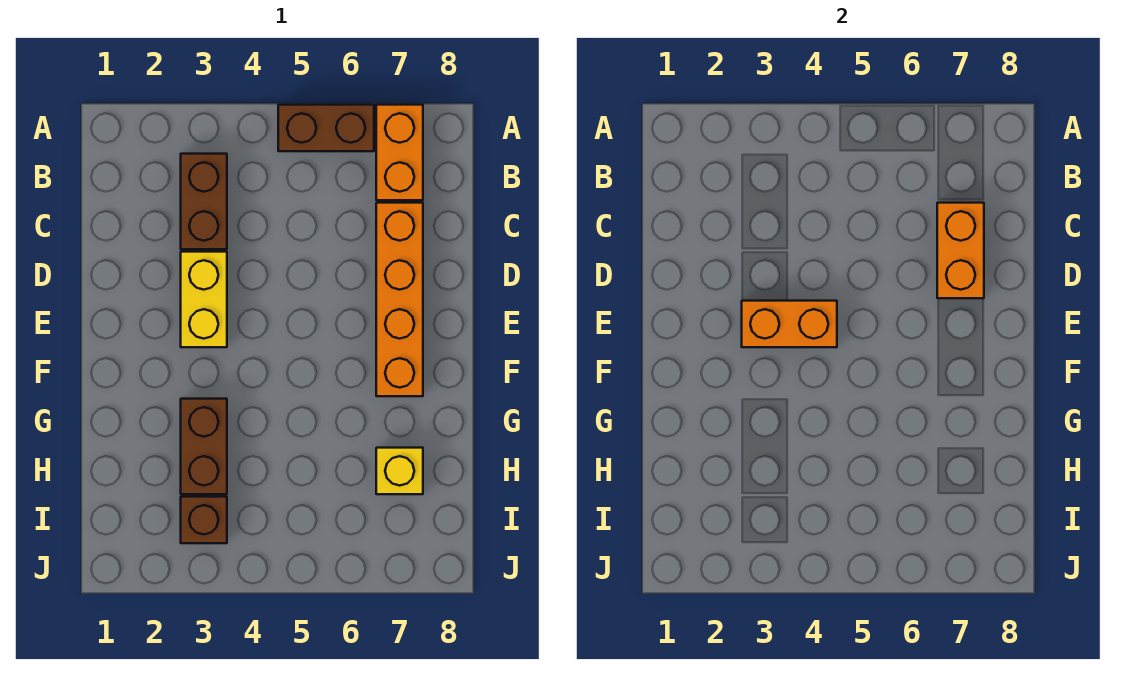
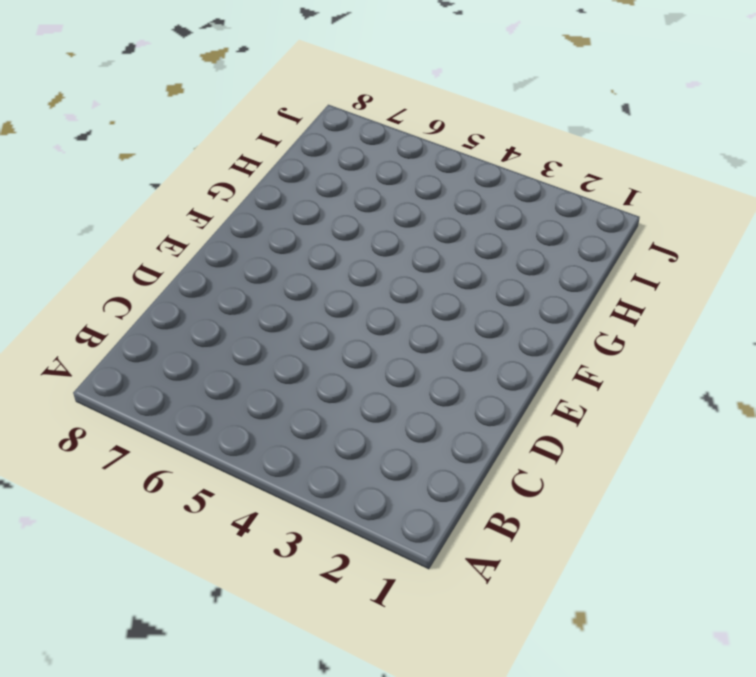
none -> brown brick A5:A6 level 1
none -> orange brick A7:B7 level 1

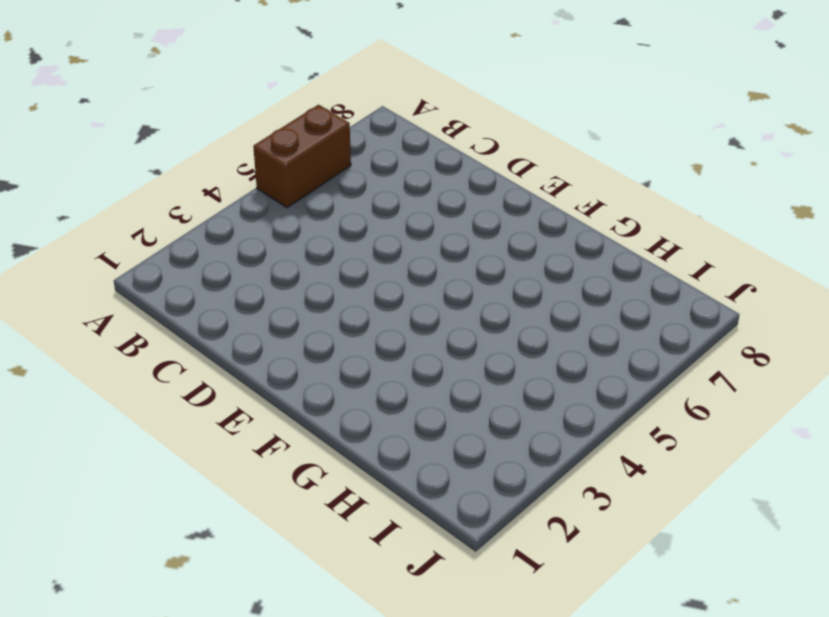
none -> orange brick A7:B7 level 1
none -> brown brick B3:C3 level 1

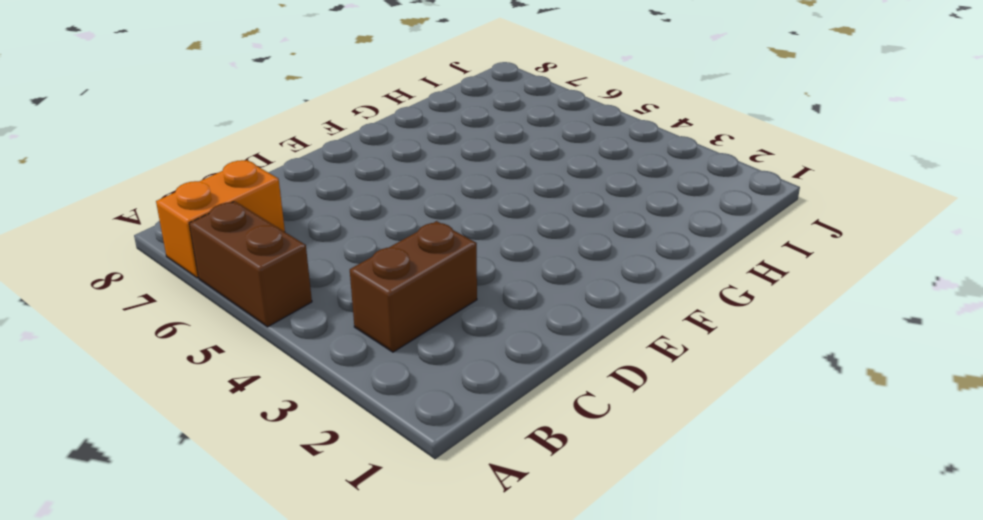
none -> orange brick C7:F7 level 1
none -> yellow brick D3:E3 level 1

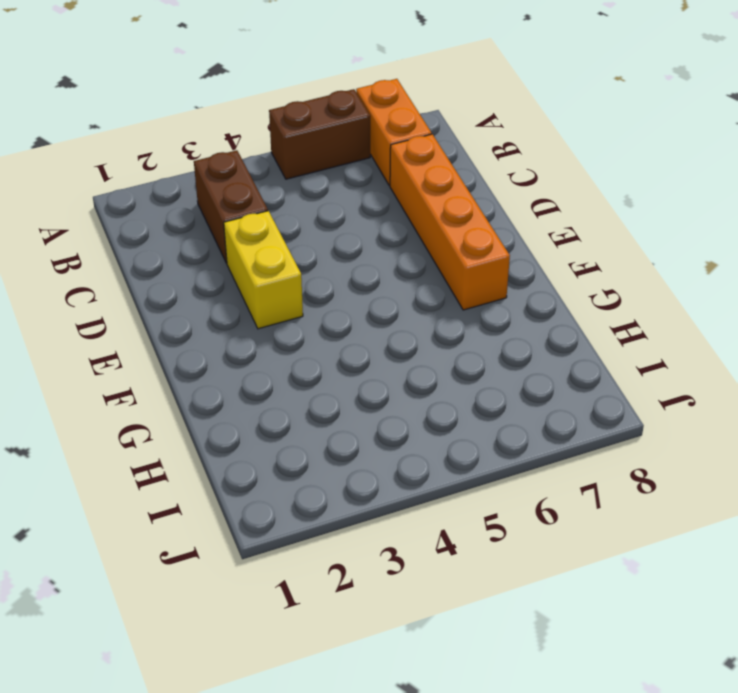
none -> brown brick G3:H3 level 1
none -> yellow brick H7 level 1

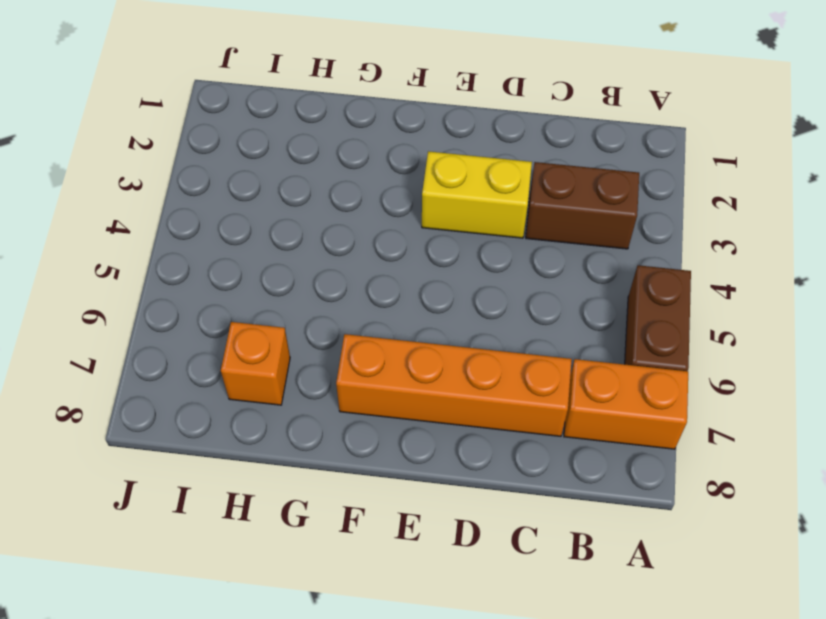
orange brick H7 level 1 -> yellow brick H7 level 1
none -> brown brick G3:H3 level 1
none -> brown brick I3 level 1

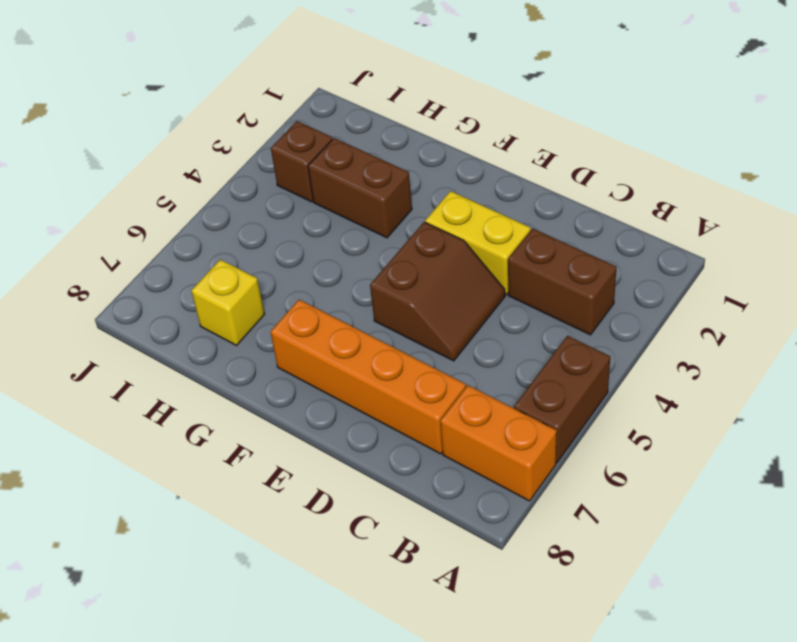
brown slope D4:E5 level 1 top E -> none
none -> orange brick C7:D7 level 2
none -> orange brick E3:E4 level 2

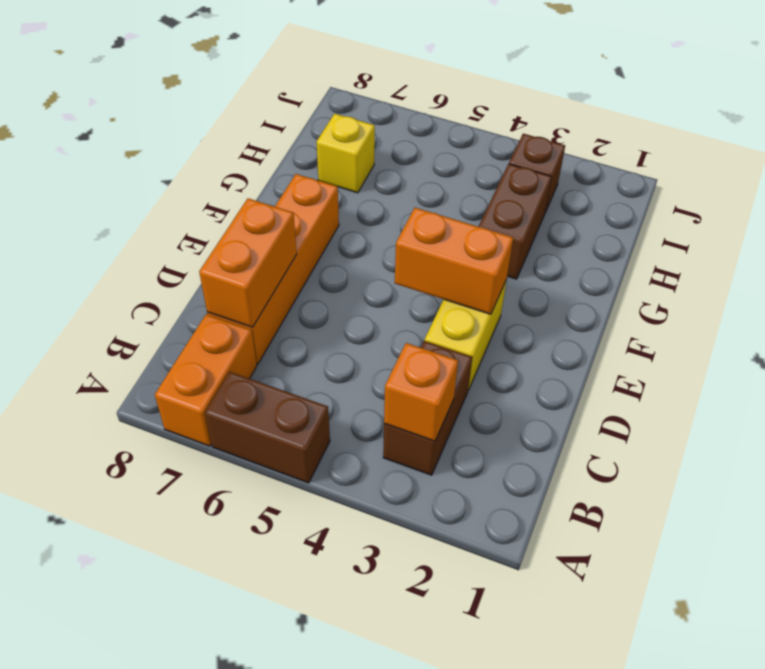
orange brick B3 level 2 -> none

